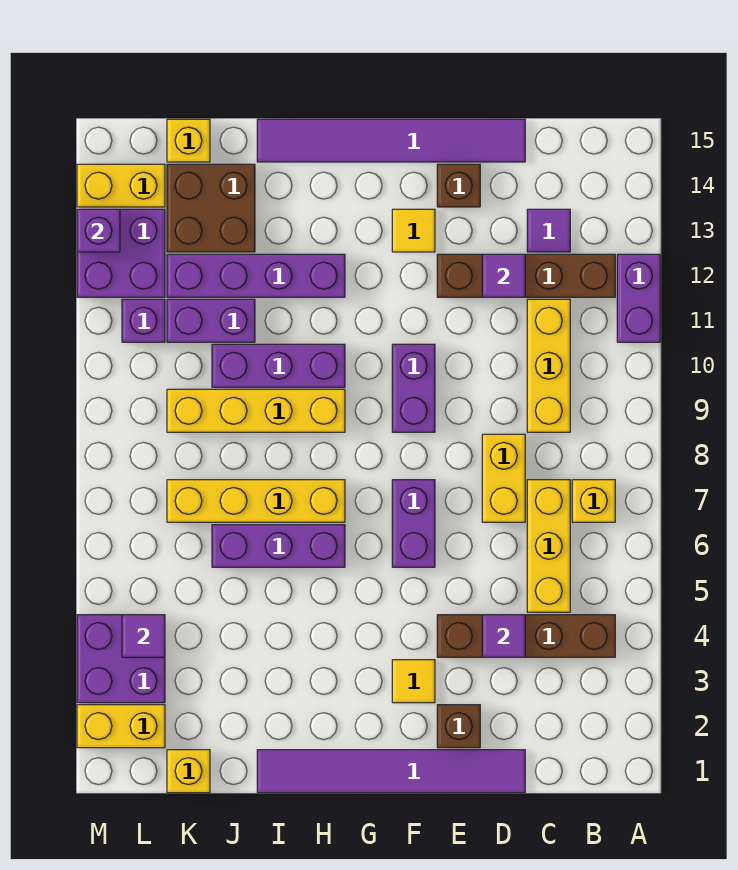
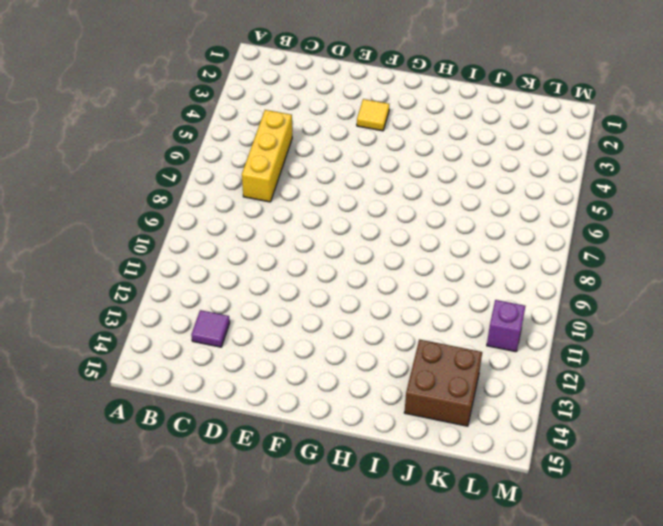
none -> purple brick A11:A12 level 1
none -> brown brick B4:E4 level 1
none -> yellow brick B7 level 1
none -> brown brick B12:E12 level 1

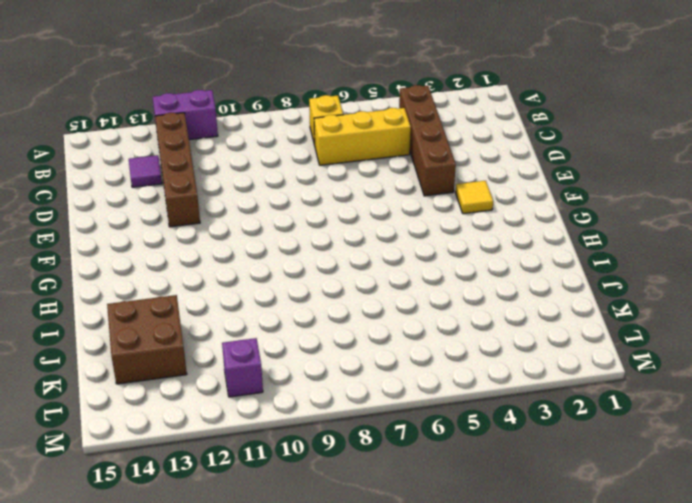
none -> yellow brick C9:C11 level 1
none -> purple tile D1:I1 level 1
none -> yellow brick D7:D8 level 1
none -> purple tile D15:I15 level 1

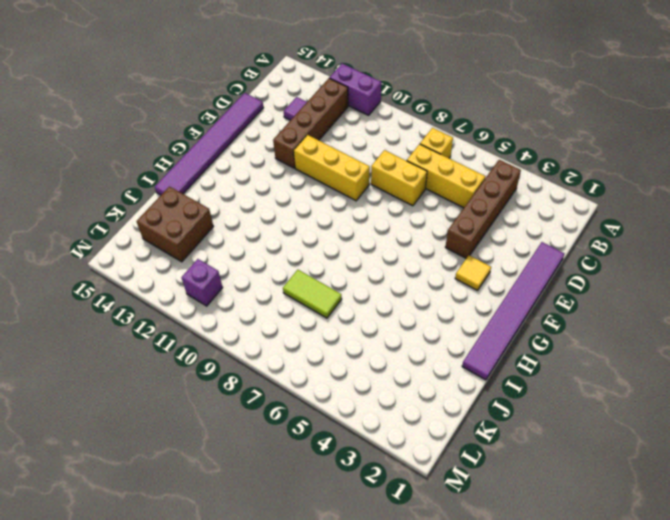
yellow brick E9:E11 level 1 -> yellow brick C9:C11 level 1
lime tile J7:J8 level 1 -> yellow brick H7:K7 level 1
none -> brown brick E2 level 1
none -> brown brick E14 level 1
none -> purple brick F6:F7 level 1
none -> purple brick F9:F10 level 1

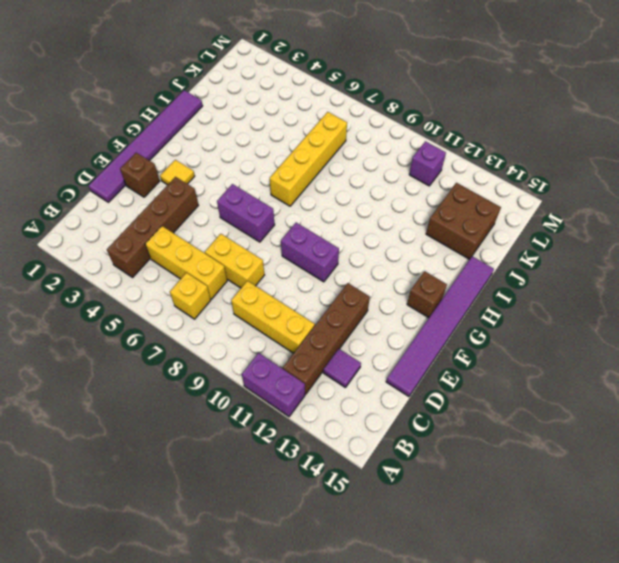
brown brick G14 level 1 -> brown brick E14 level 1
none -> yellow tile F13 level 1
none -> purple brick H6:J6 level 1
none -> yellow brick H9:K9 level 1
none -> purple brick H10:J10 level 1

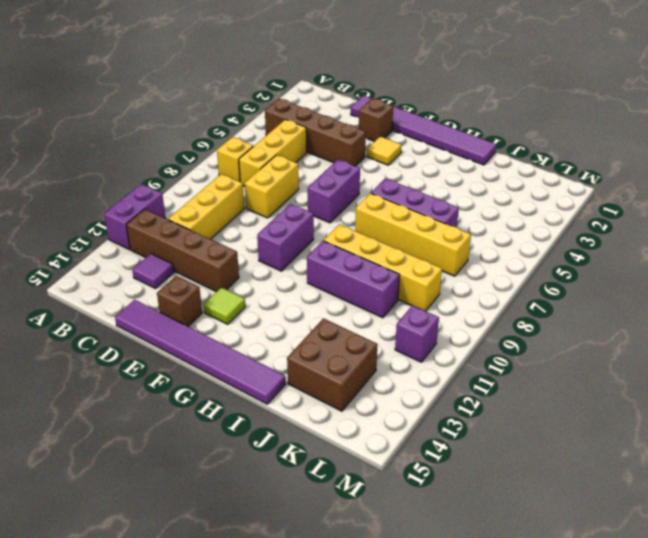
lime tile F13 level 1 -> yellow tile F13 level 1
none -> purple brick H12:K12 level 1
none -> purple brick J11:K11 level 1
none -> yellow brick K1 level 1
none -> yellow brick K15 level 1

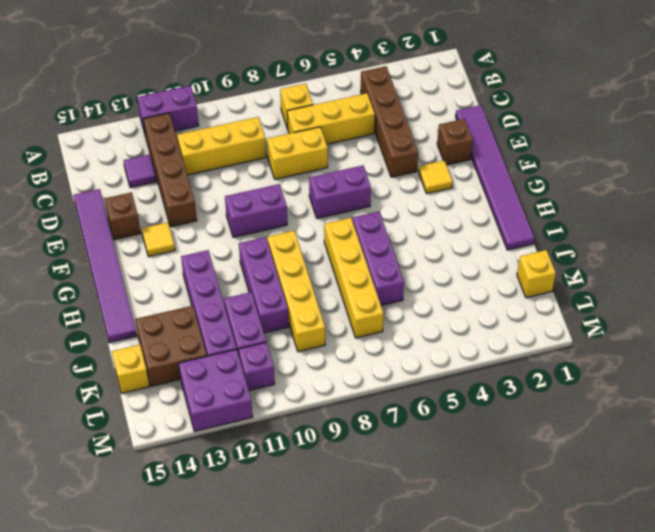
none -> yellow brick L2:M2 level 1
none -> purple brick L3:M4 level 1
none -> yellow brick L14:M14 level 1
none -> purple tile D4 level 2

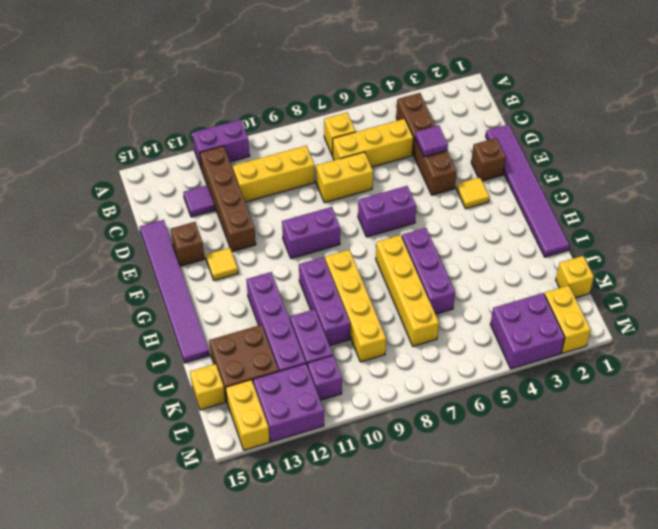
none -> purple tile D12 level 2
none -> purple tile L4 level 2
none -> purple brick M13 level 2

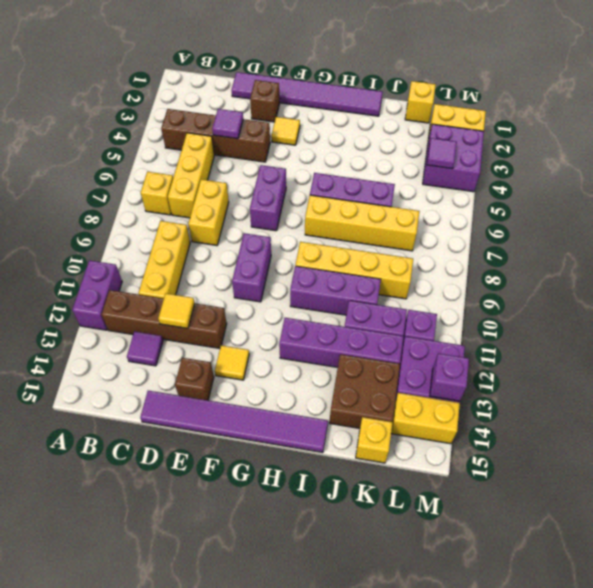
yellow tile D12 level 2 -> purple tile D12 level 2

